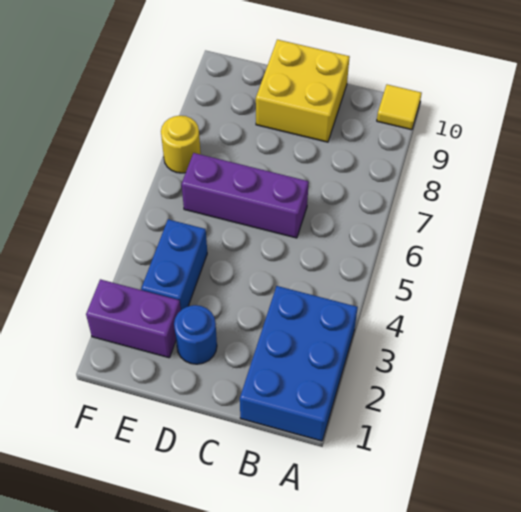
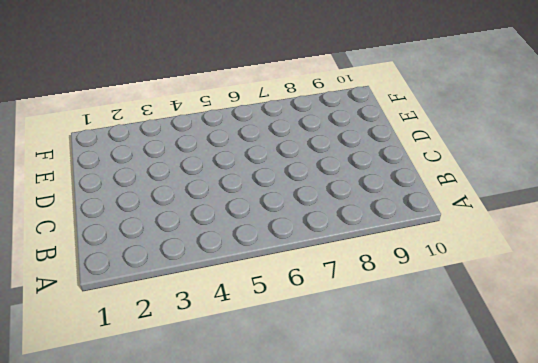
none -> blue brick A1:B3 level 1
none -> yellow tile A10 level 1

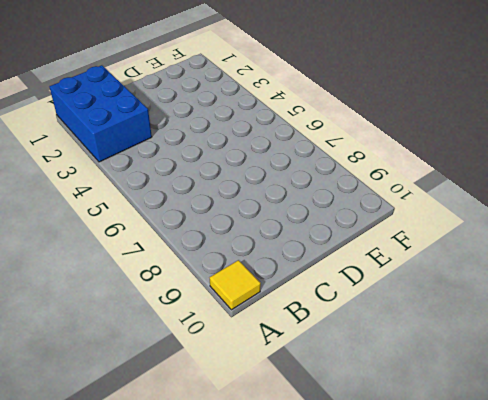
none -> purple brick C6:E6 level 1
none -> yellow brick C9:D10 level 1

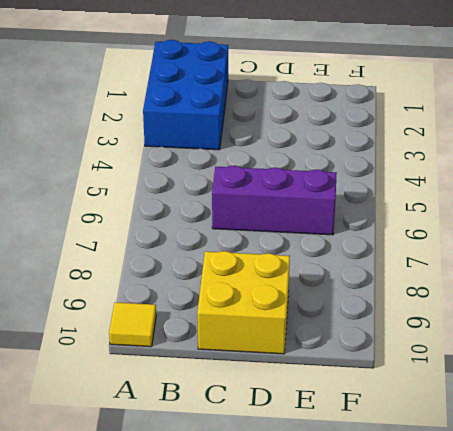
none -> blue round brick D2 level 1
none -> purple brick E2:F2 level 1

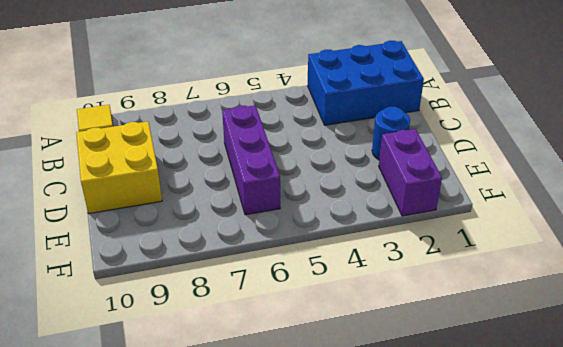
none -> blue brick E3:E4 level 1
none -> yellow round brick F7 level 1

